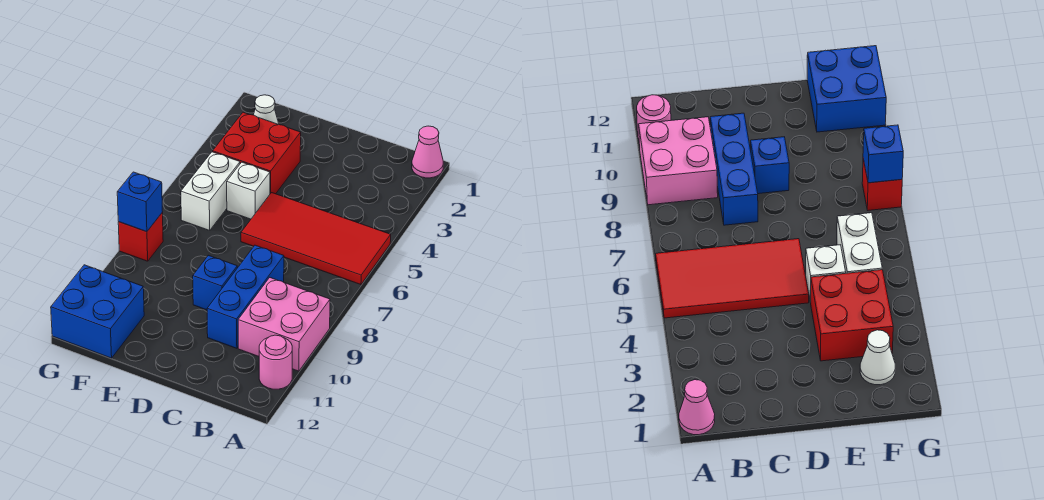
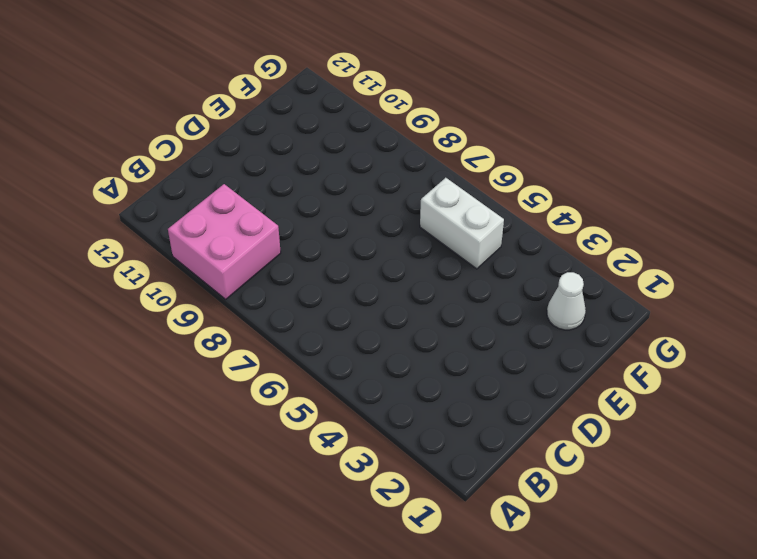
none -> pink cone A1 level 1
none -> red tile A5:D6 level 1
none -> pink round brick A11 level 1

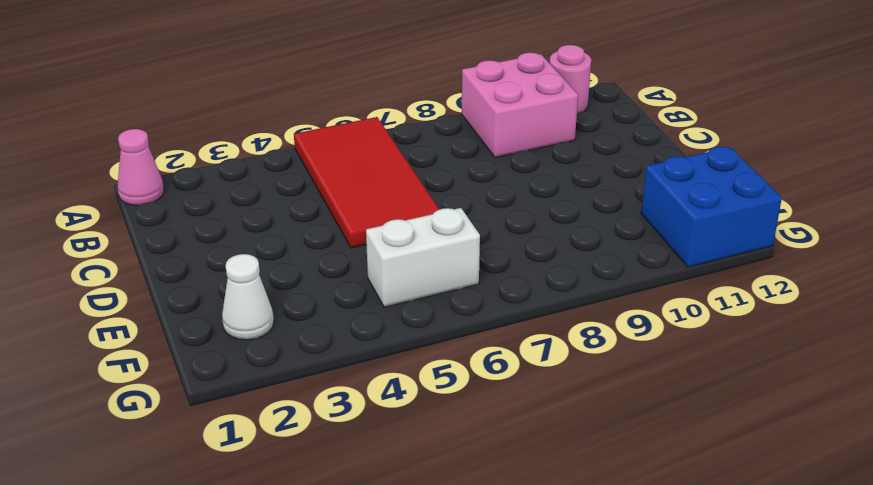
none -> blue brick C8:C10 level 1
none -> blue brick D9 level 1
none -> red brick E3:F4 level 1

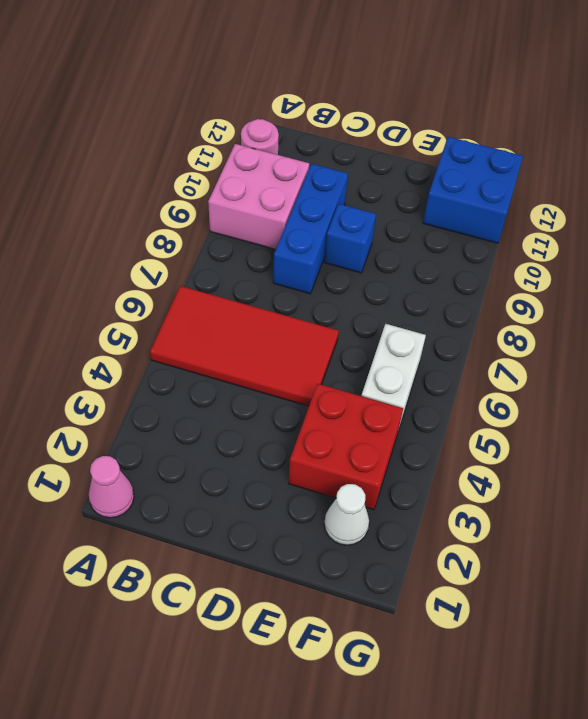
none -> white brick E5 level 1
none -> red brick G8 level 1
none -> blue brick G8 level 2

